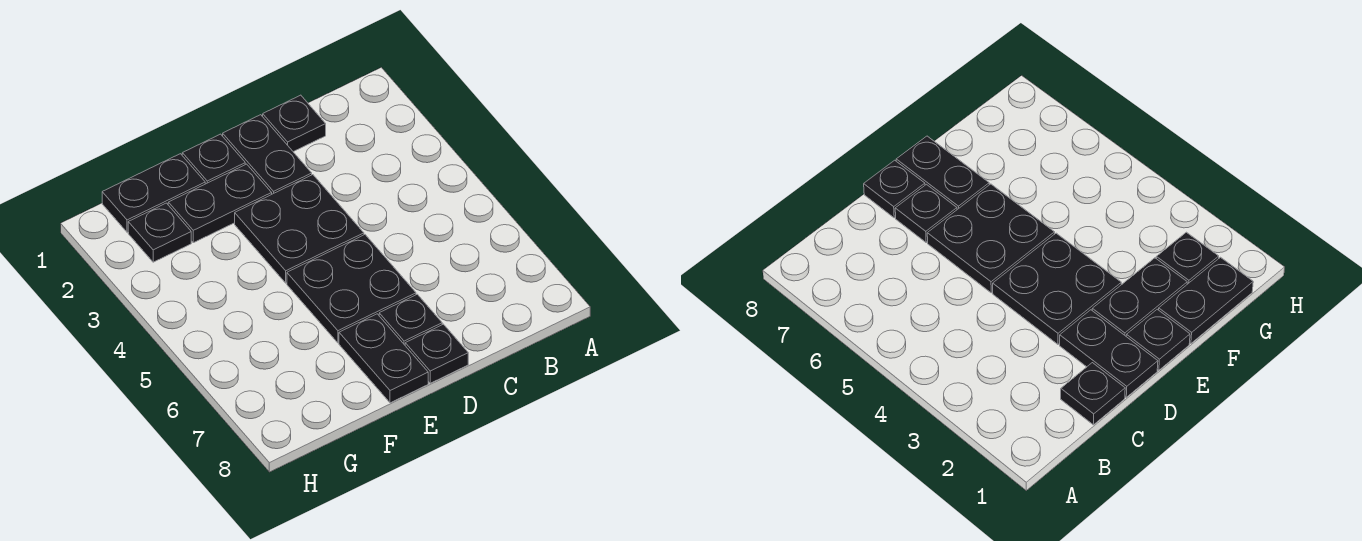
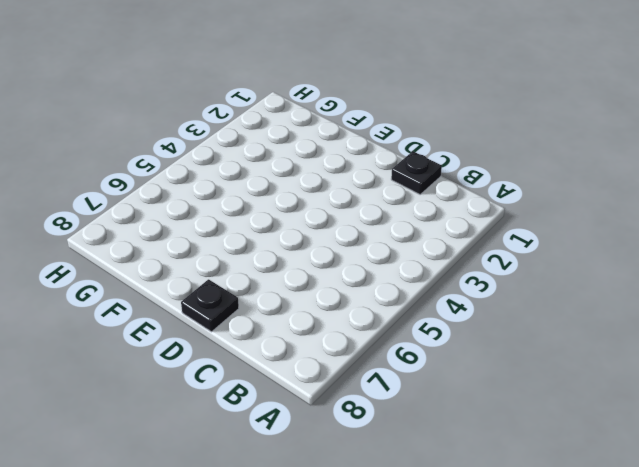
none -> black plate D1:D2 level 1
none -> black plate D3:E4 level 1

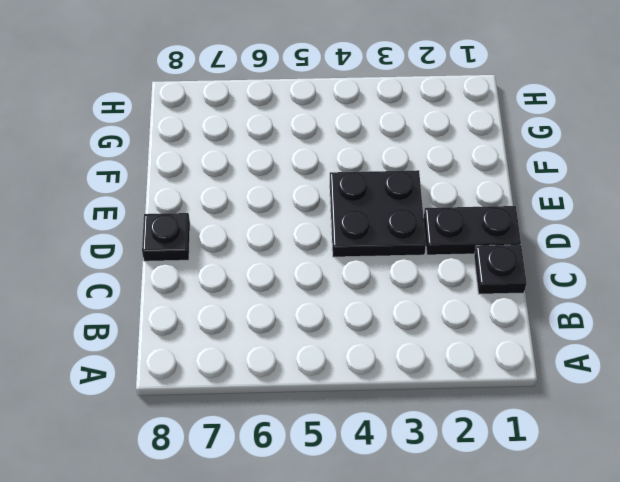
none -> black plate D5:E6 level 1
none -> black plate D7 level 1

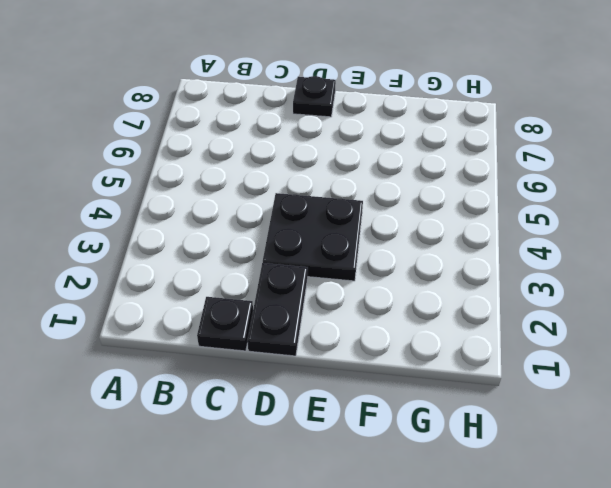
none -> black plate D5:E6 level 1
none -> black plate D7 level 1

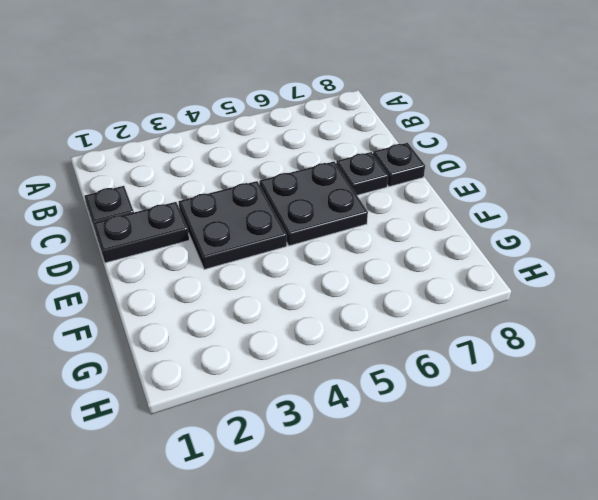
none -> black plate E1 level 1
none -> black plate E2:F2 level 1

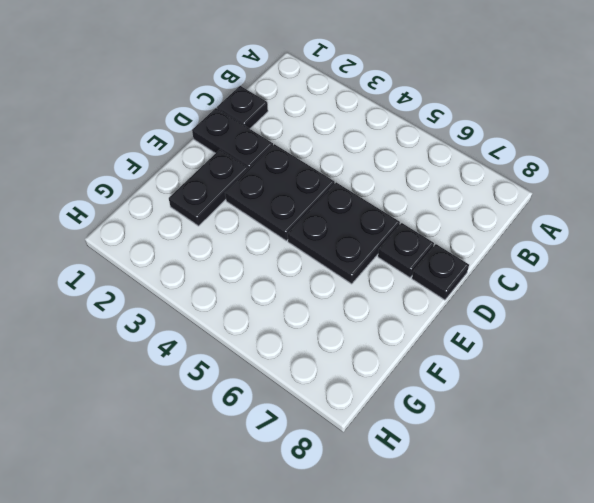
none -> black plate E1 level 1
none -> black plate E7:E8 level 1

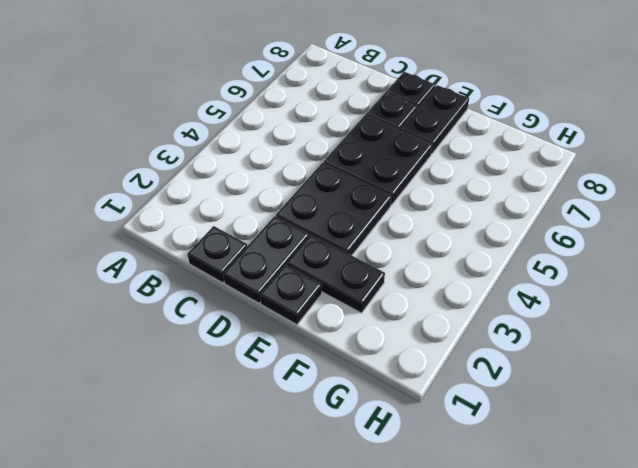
none -> black plate F1:G1 level 1
none -> black plate G2 level 1

